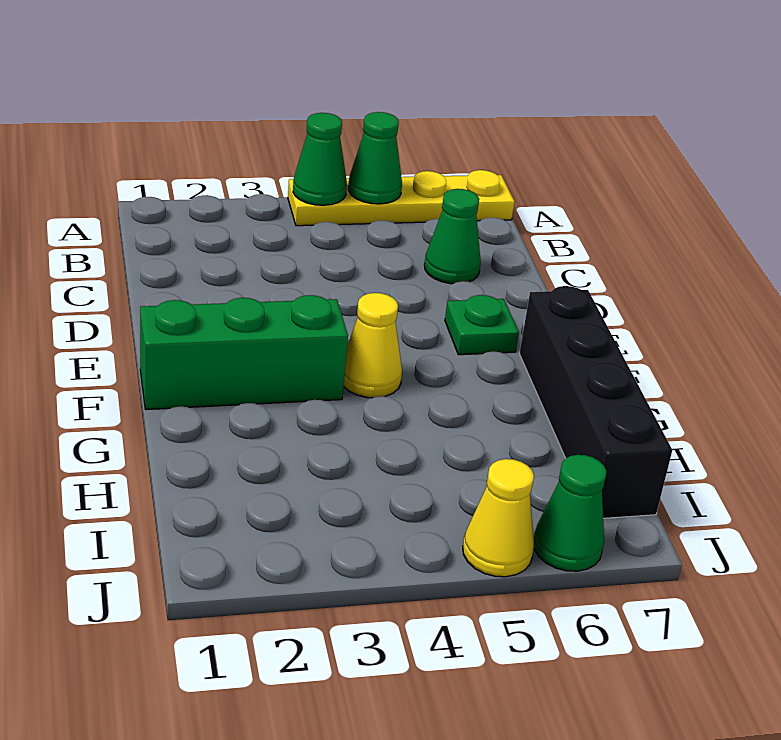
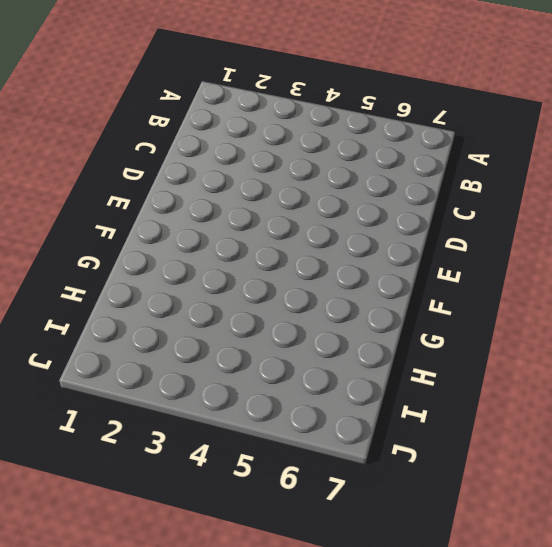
none -> yellow plate A4:A7 level 1
none -> green cone C6 level 1

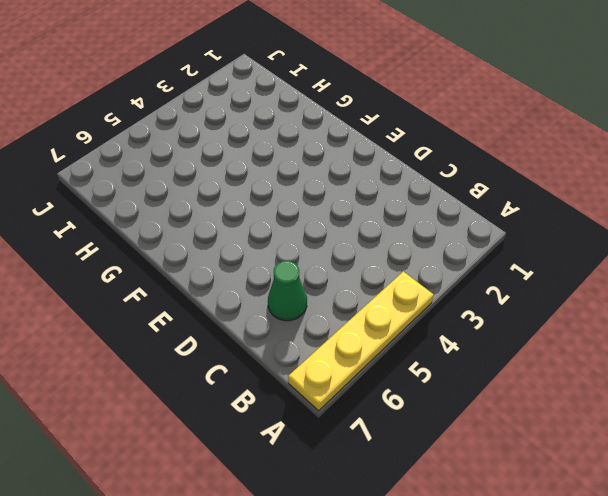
none -> green plate E6 level 1
none -> green brick F1:F3 level 1

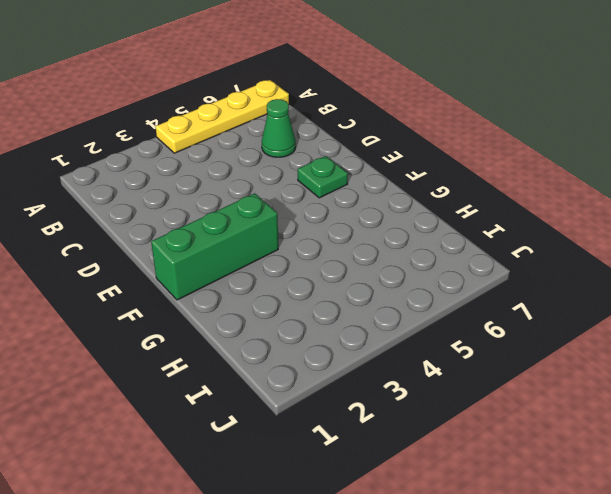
none -> yellow cone F4 level 1
none -> black brick F7:I7 level 1

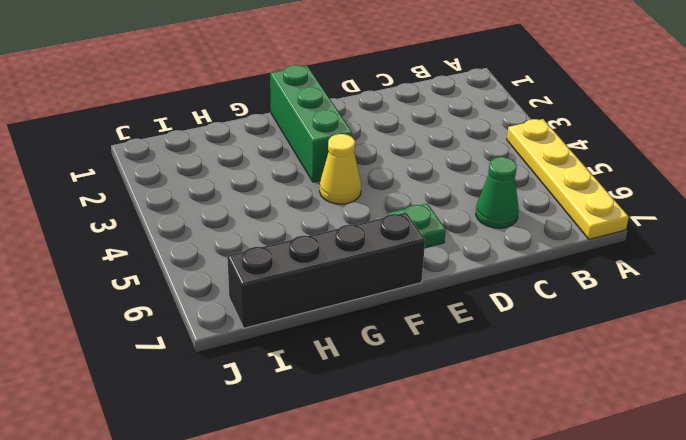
none -> yellow cone J5 level 1
none -> green cone J6 level 1

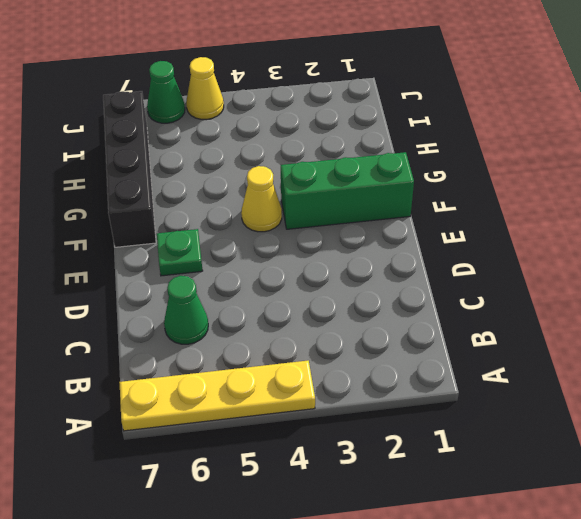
none -> green cone A4 level 2
none -> green cone A5 level 2

